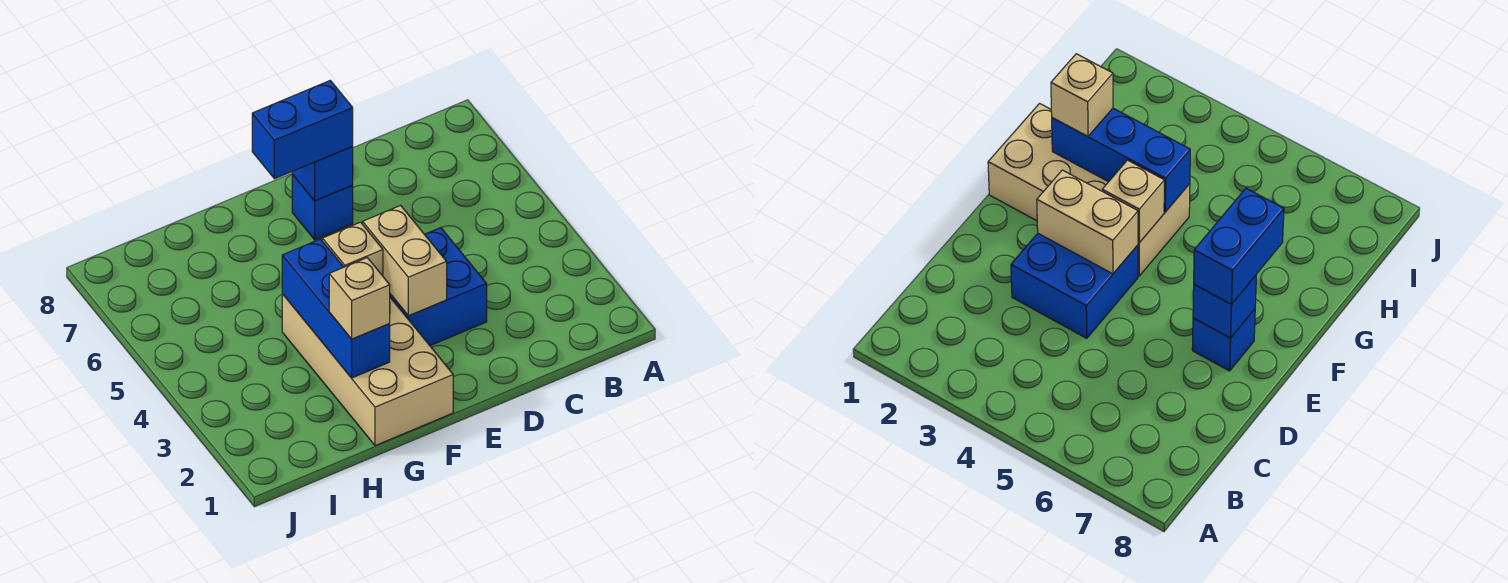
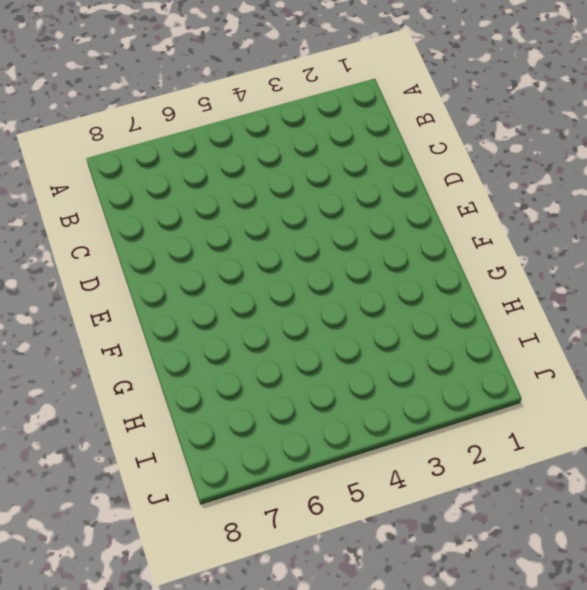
none -> blue brick D3:E4 level 1
none -> blue brick E7 level 1

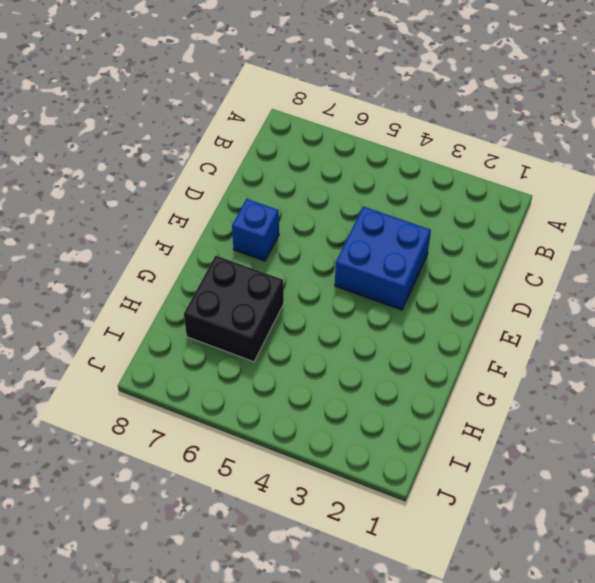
black brick G6:H7 level 1 -> none
none -> tan brick F1:G4 level 1
none -> tan brick E3:E4 level 2

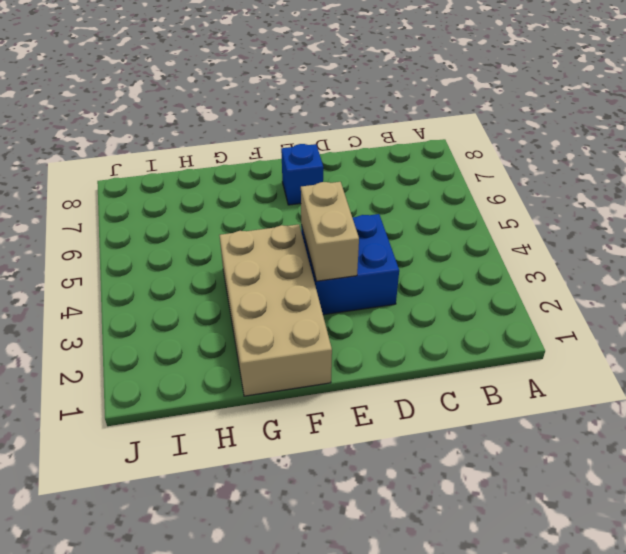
none -> blue brick E7 level 2
none -> tan brick F4 level 2

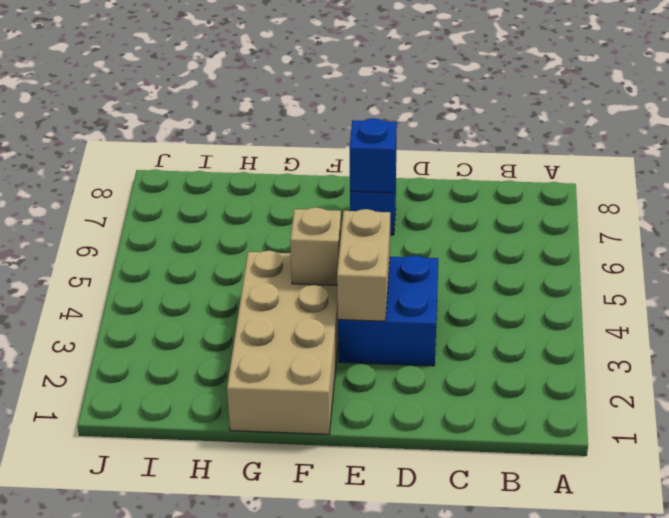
none -> blue brick G2:G4 level 2
none -> blue brick E7:F7 level 3

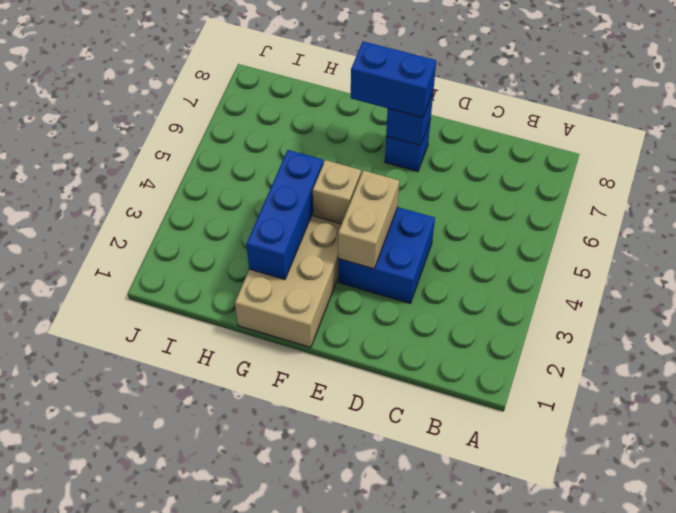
none -> tan brick G2 level 3

